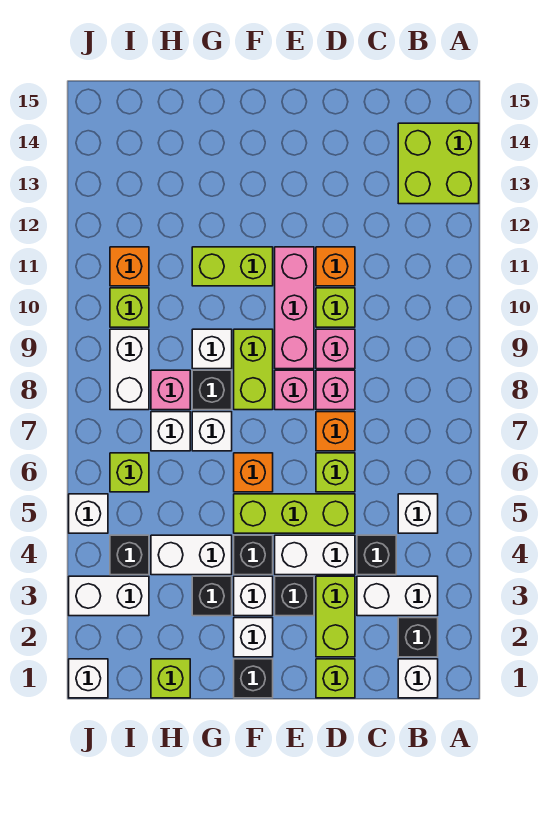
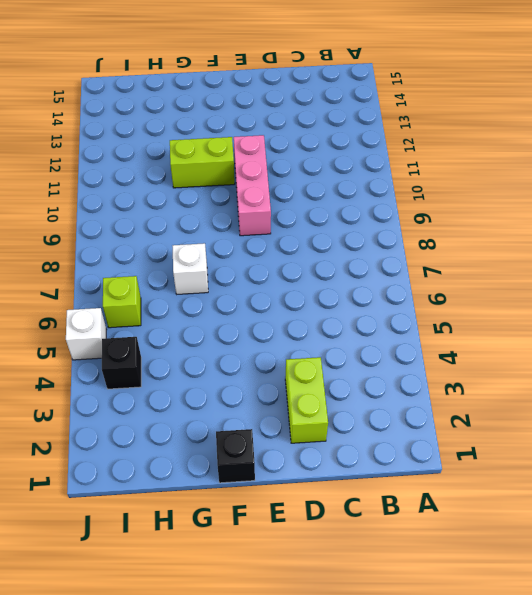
none -> lime brick A13:B14 level 1
none -> white brick B1 level 1
none -> black brick B2 level 1
none -> white brick B3:C3 level 1

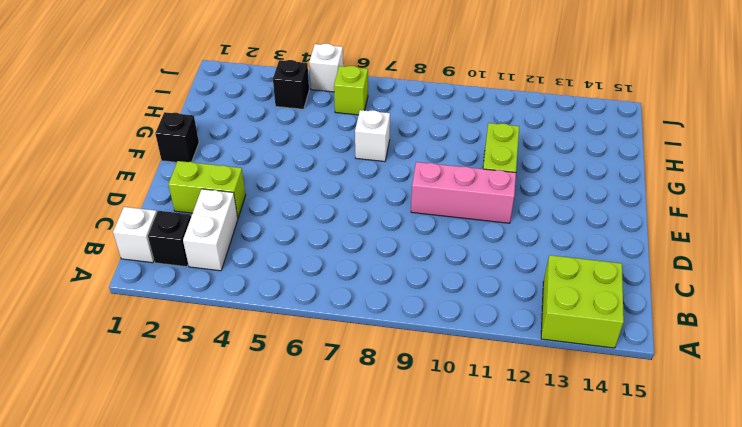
none -> white brick B5 level 1
none -> black brick C4 level 1
none -> lime brick D1 level 1
none -> white brick D4:E4 level 1

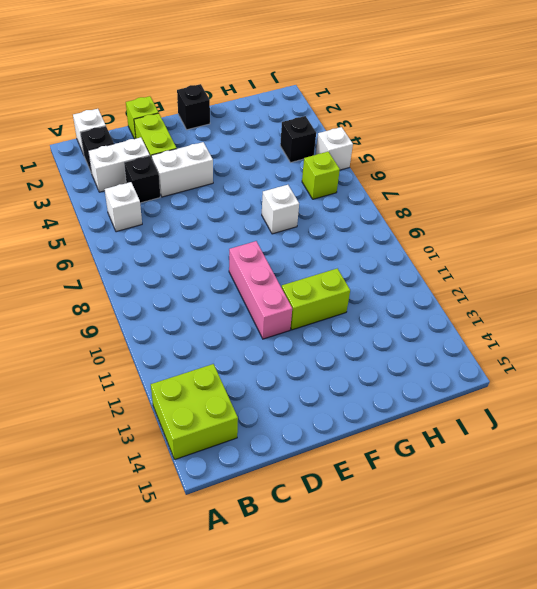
none -> lime brick D5:F5 level 1
none -> lime brick D6 level 1
none -> orange brick D7 level 1
none -> pink brick D8 level 1

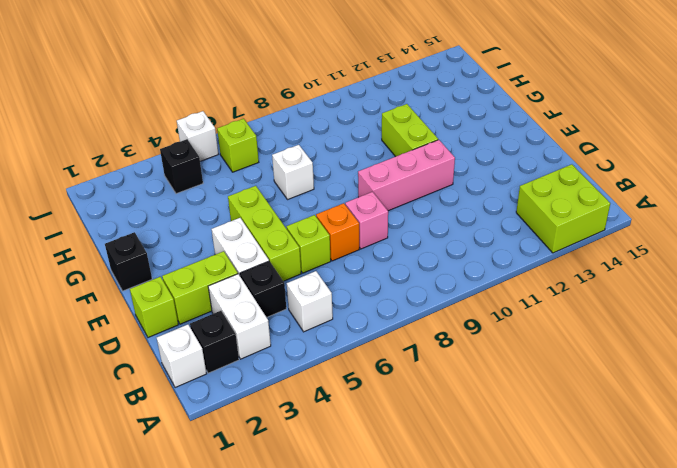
none -> pink brick D9 level 1
none -> lime brick D10 level 1
none -> orange brick D11 level 1
none -> black brick E3 level 1

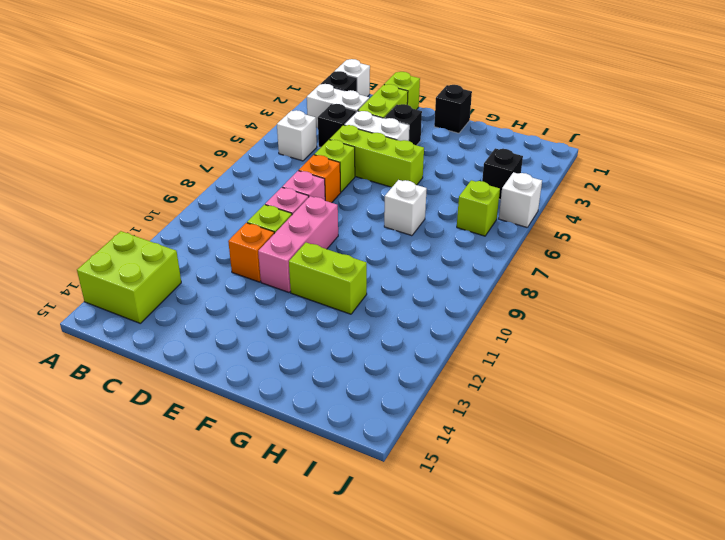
none -> pink brick E8 level 1
none -> white brick F2 level 1
none -> white brick F3 level 1
none -> black brick F4 level 1

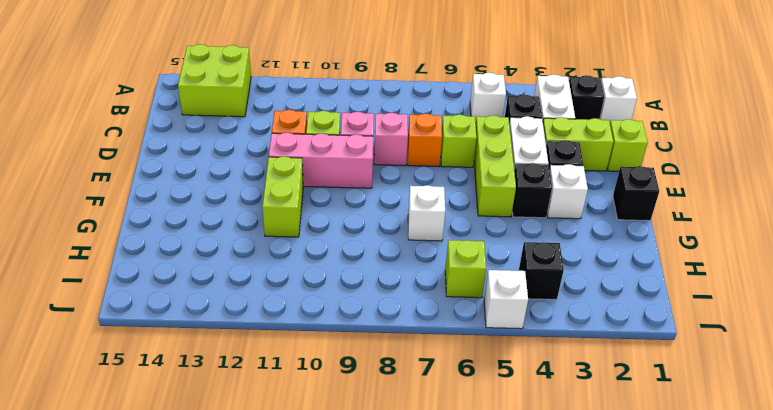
none -> pink brick E8 level 1
none -> white brick F2 level 1
none -> orange brick F6 level 1
none -> lime brick F8:F9 level 1

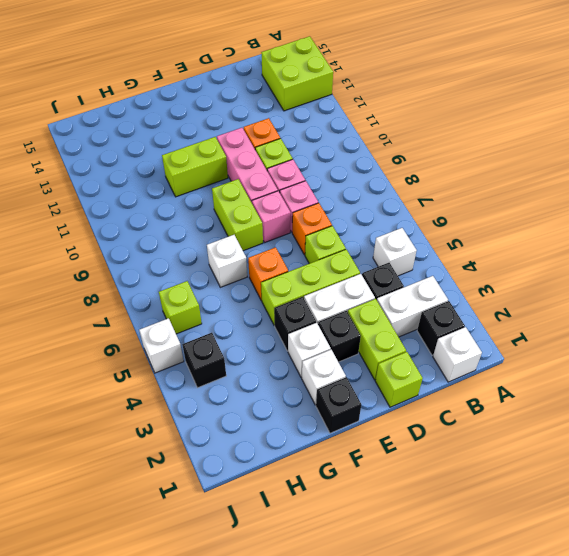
none -> black brick G3 level 1
none -> white brick G4:H4 level 1
none -> black brick G8 level 1
none -> white brick G9 level 1

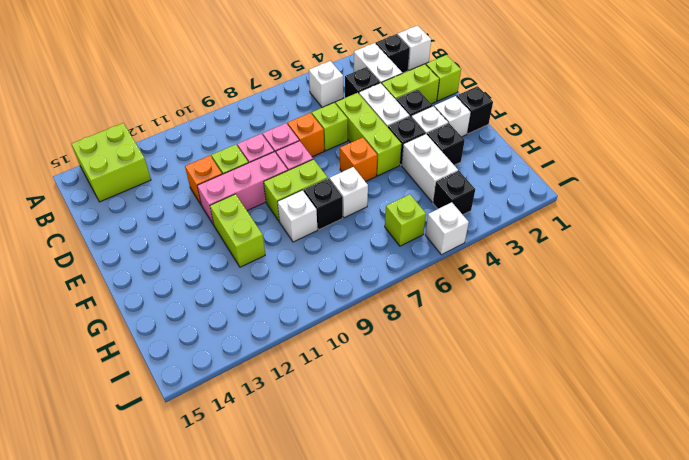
none -> lime brick H1 level 1
none -> white brick H7 level 1
none -> pink brick H8 level 1
none -> white brick I3:J3 level 1

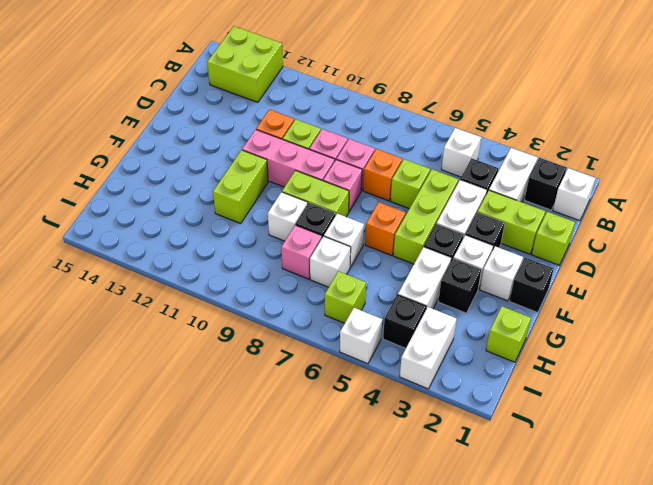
none -> white brick I8:I9 level 1
none -> lime brick I10 level 1
none -> orange brick I11 level 1
none -> white brick J1 level 1

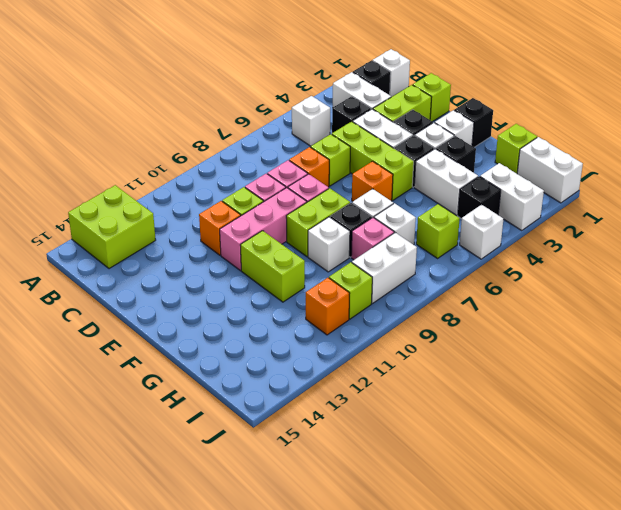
white brick I1:J1 level 1 -> white brick J1 level 1

